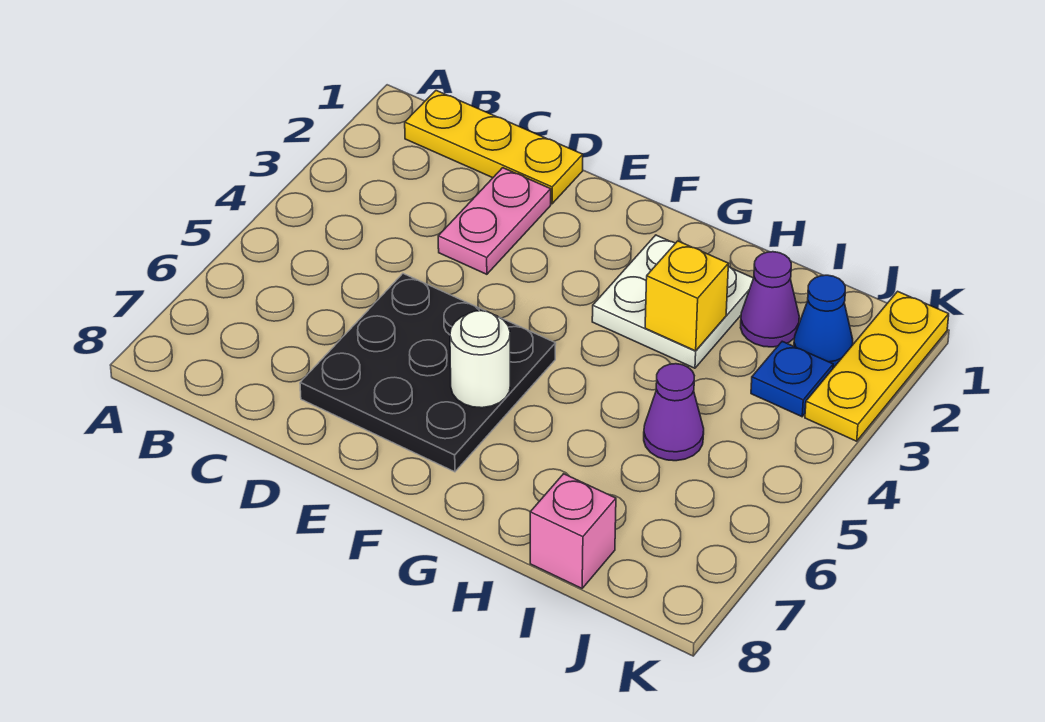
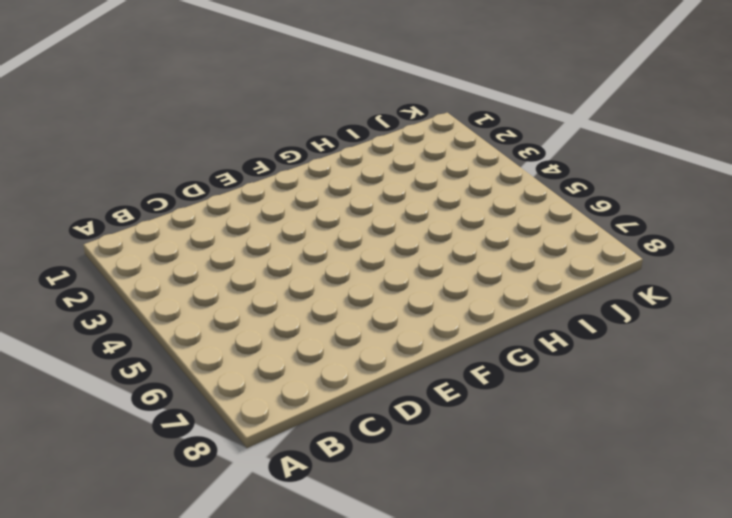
none -> yellow plate B1:D1 level 1
none -> pink plate D2:D3 level 1
none -> black plate D5:F7 level 1

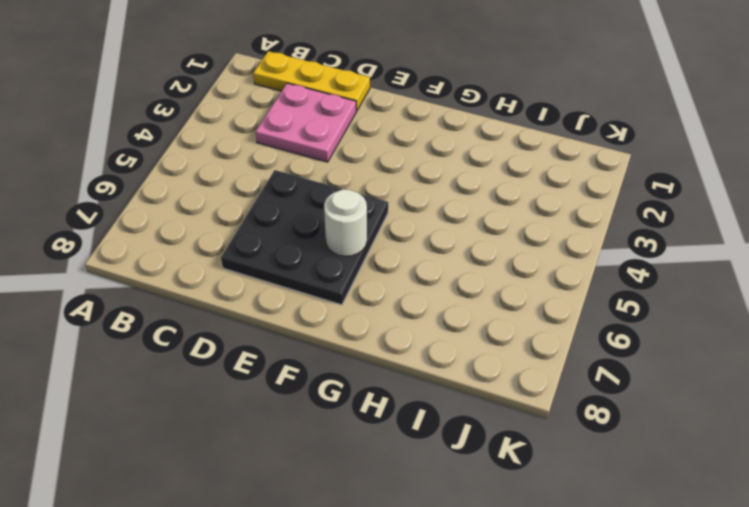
pink plate C2:D3 level 1 -> pink plate D2:D3 level 1
none -> white plate G2:H3 level 1
none -> purple cone I2 level 1
none -> purple cone I5 level 1

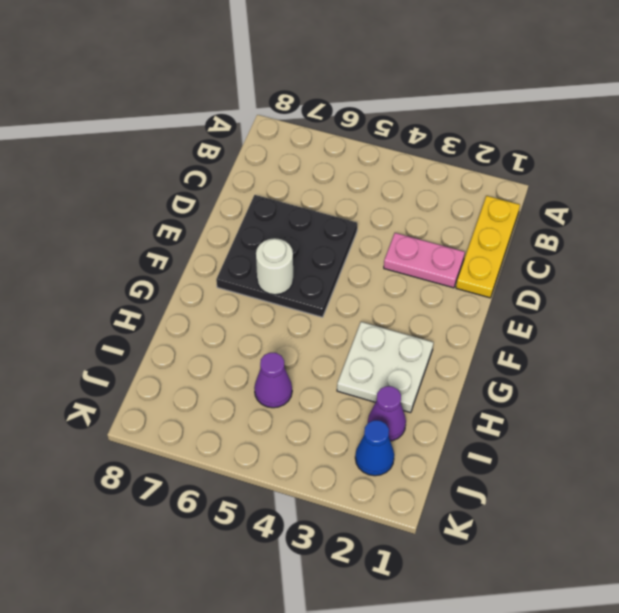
none -> pink brick I8 level 1
none -> blue plate J3 level 1
none -> yellow plate K1:K3 level 1

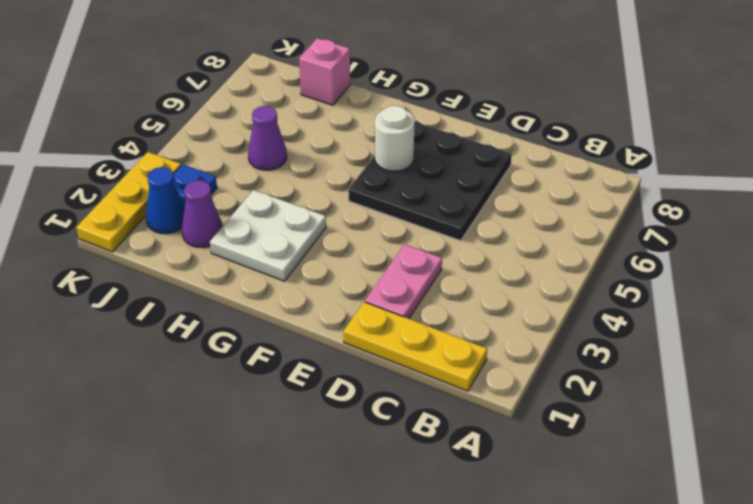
none -> yellow brick H3 level 2

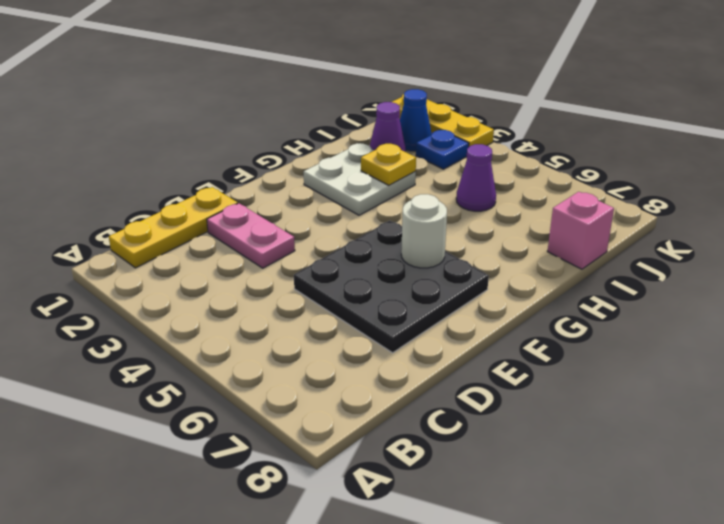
yellow plate H3 level 2 -> yellow brick H3 level 2

